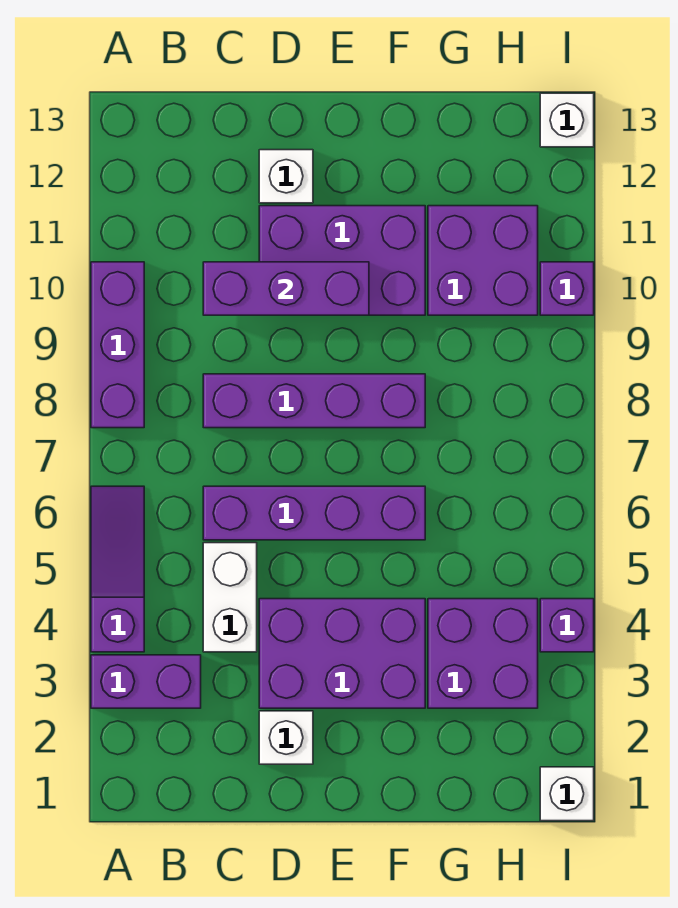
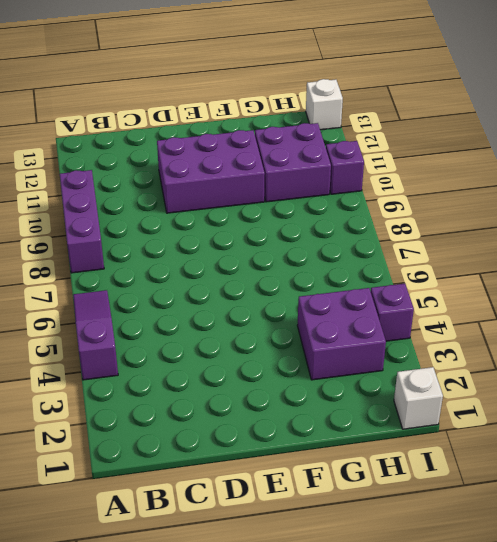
none -> purple brick A3:B3 level 1
none -> white brick C4:C5 level 1
none -> purple brick C6:F6 level 1

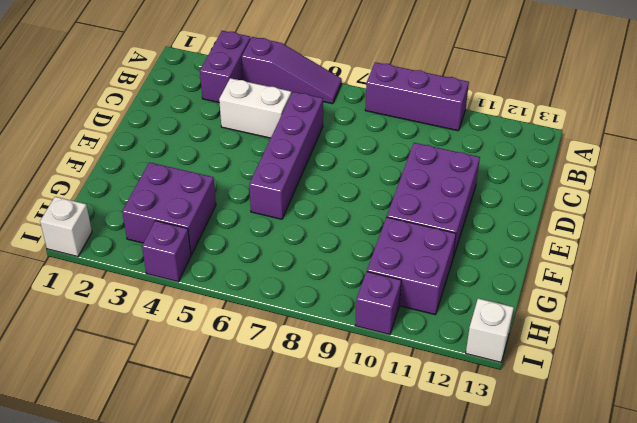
none -> purple brick C8:F8 level 1
none -> white brick D2 level 1
none -> purple brick D3:F4 level 1

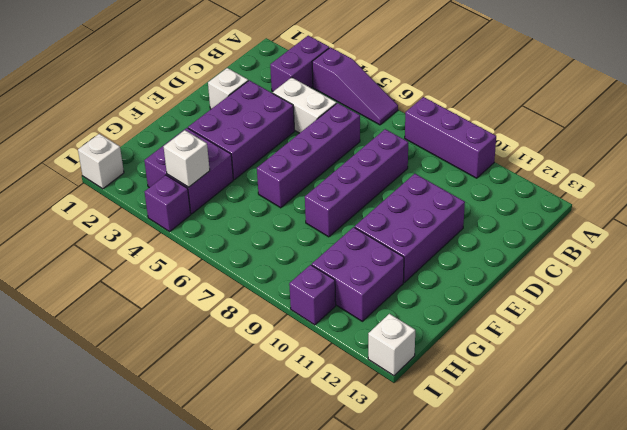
white brick H4 level 2 -> white brick D12 level 1
none -> purple brick C10:E10 level 2

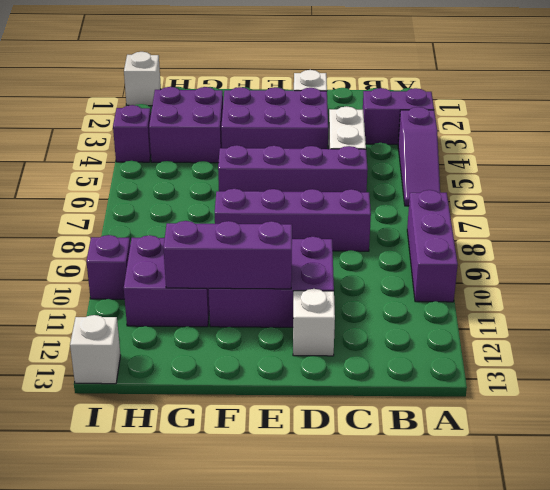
purple brick E11:G11 level 2 -> purple brick C10:E10 level 2

